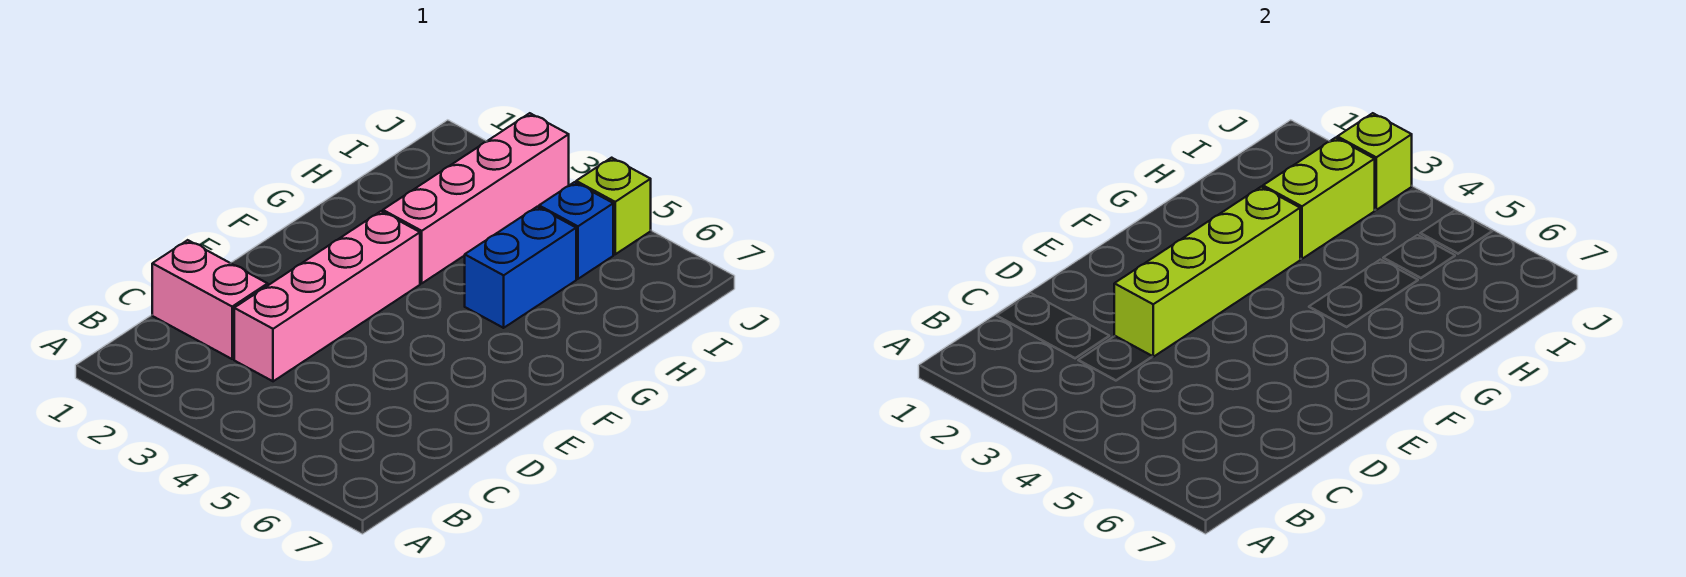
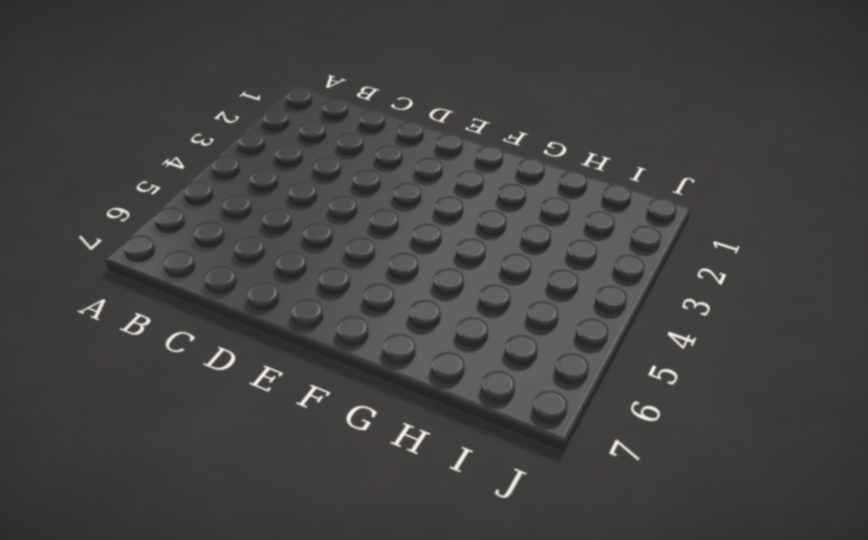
none -> pink brick C1:C2 level 1
none -> pink brick C3:F3 level 1

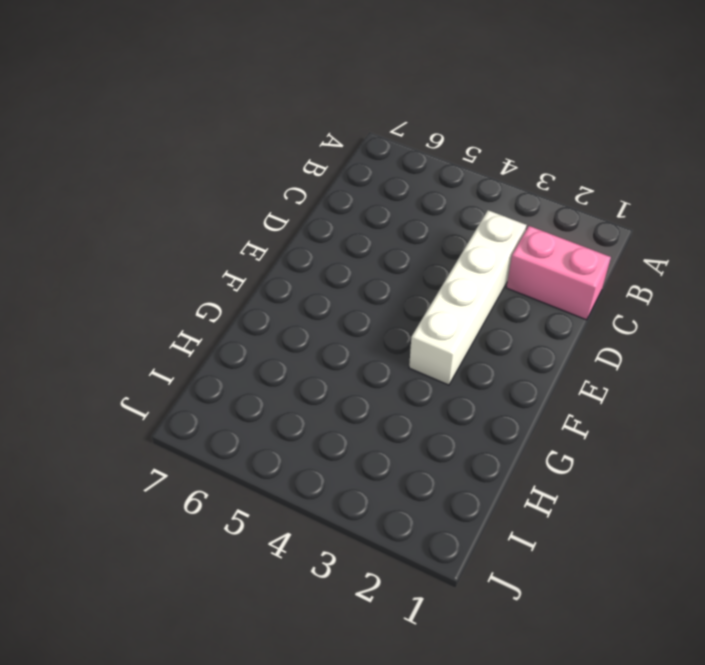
white brick C3:F3 level 1 -> pink brick C3:F3 level 1
none -> pink brick G3:J3 level 1
none -> blue brick G5:H5 level 1

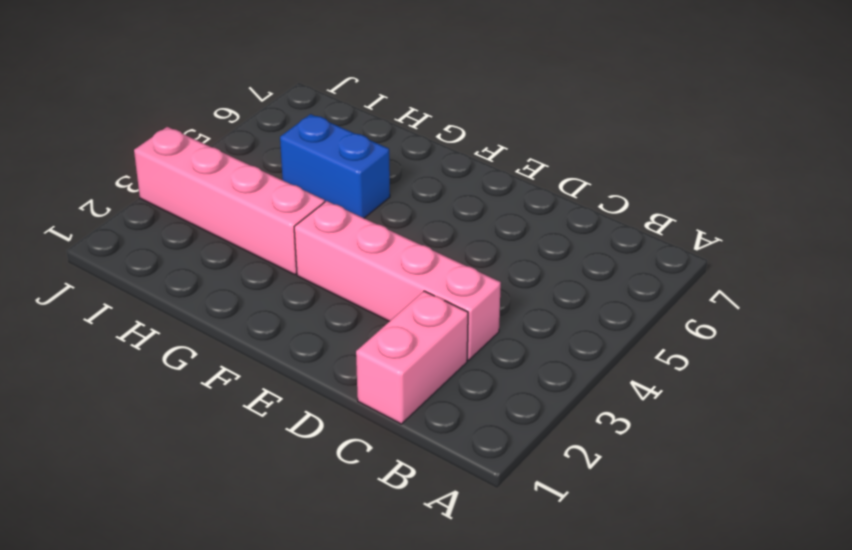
none -> blue brick I5 level 1
none -> lime brick J5 level 1

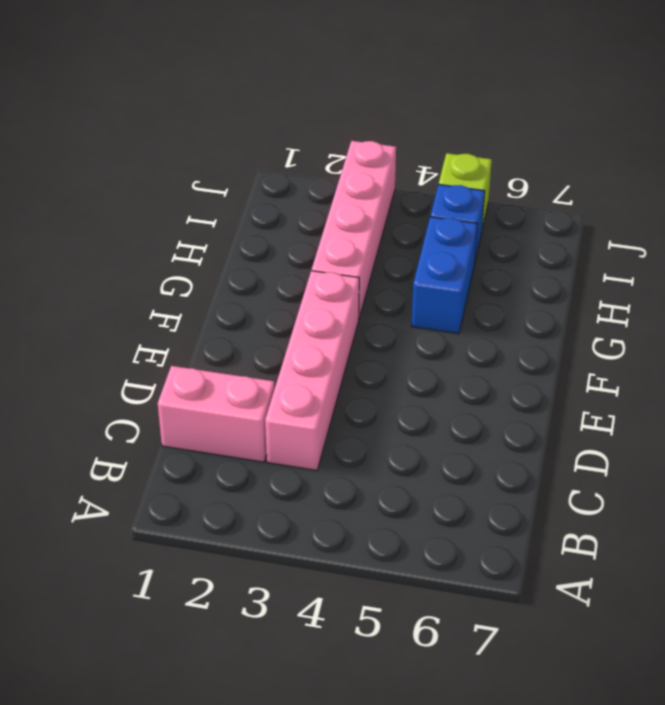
none -> lime brick D3:G3 level 2
none -> lime brick H3:I3 level 2

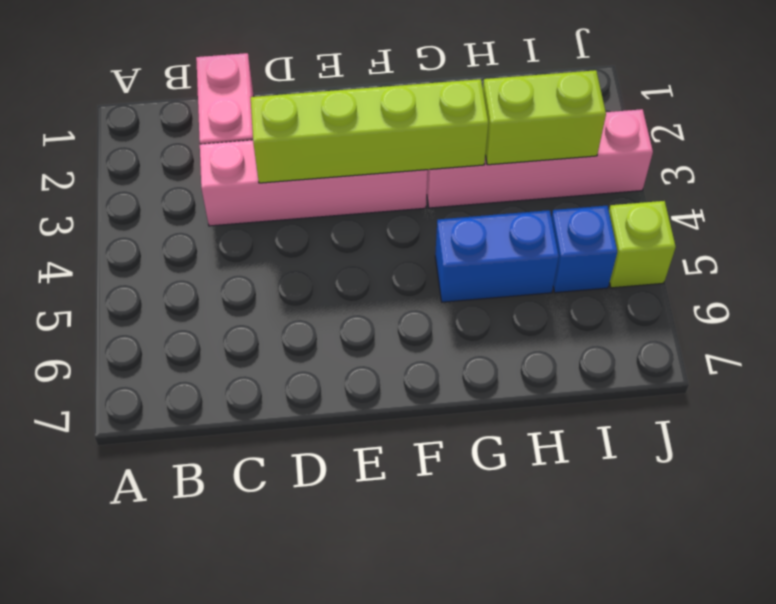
none -> lime brick J3 level 2

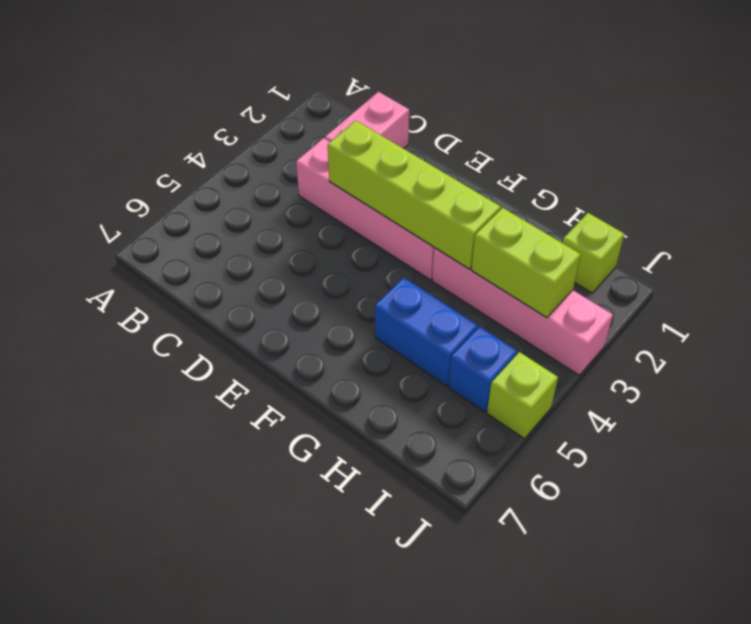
lime brick I1 level 1 -> lime brick J3 level 2

